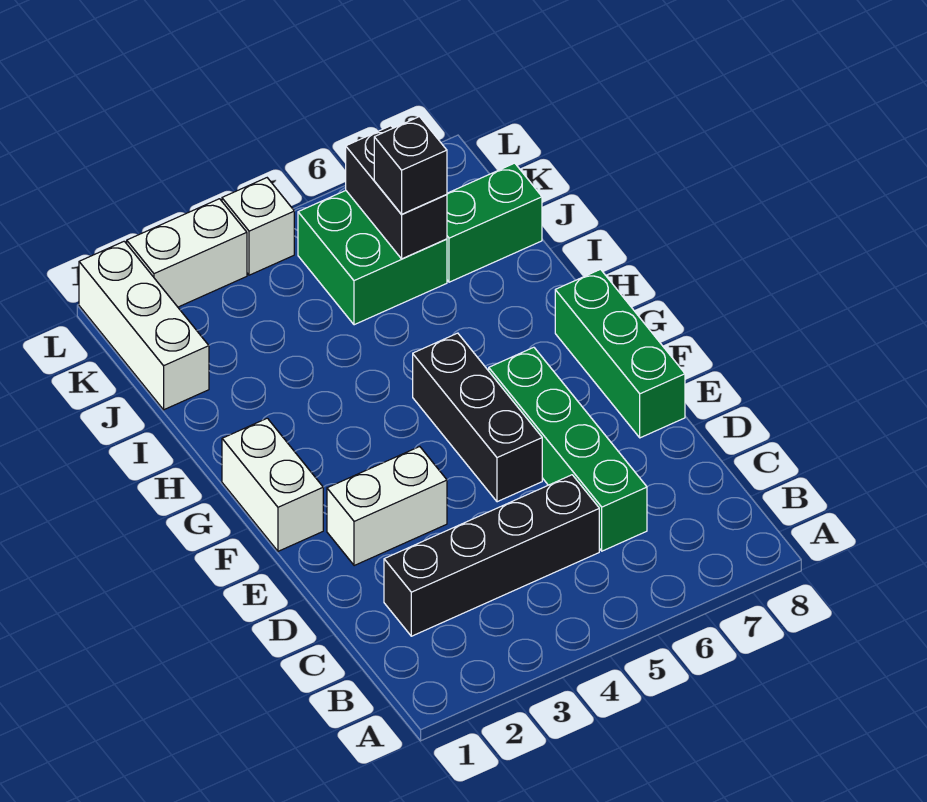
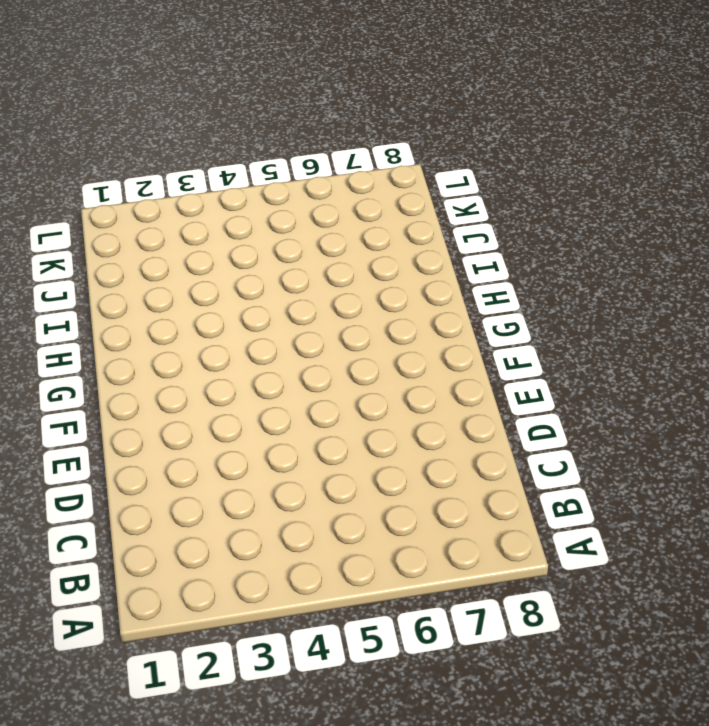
none -> black brick C2:C5 level 1
none -> green brick C6:F6 level 1
none -> white brick E2:E3 level 1

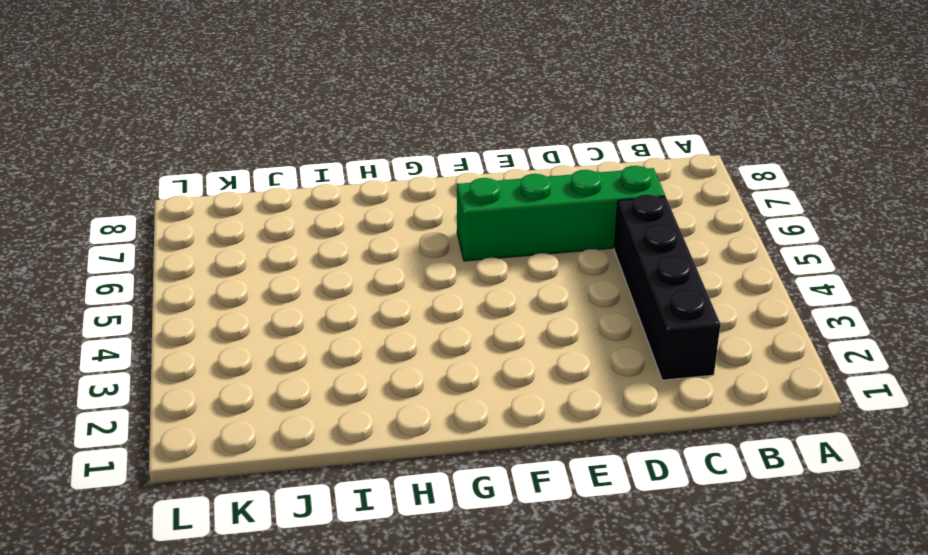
none -> white brick E2:E3 level 1
none -> black brick E5:G5 level 1
none -> green brick E8:G8 level 1

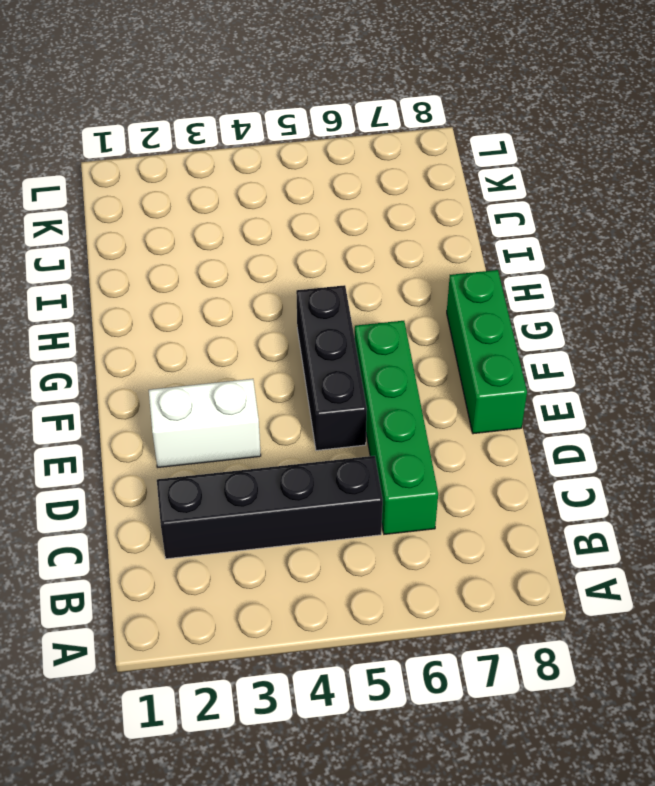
none -> white brick F1:G1 level 1
none -> white brick J1:L1 level 1
none -> green brick J5:K6 level 1

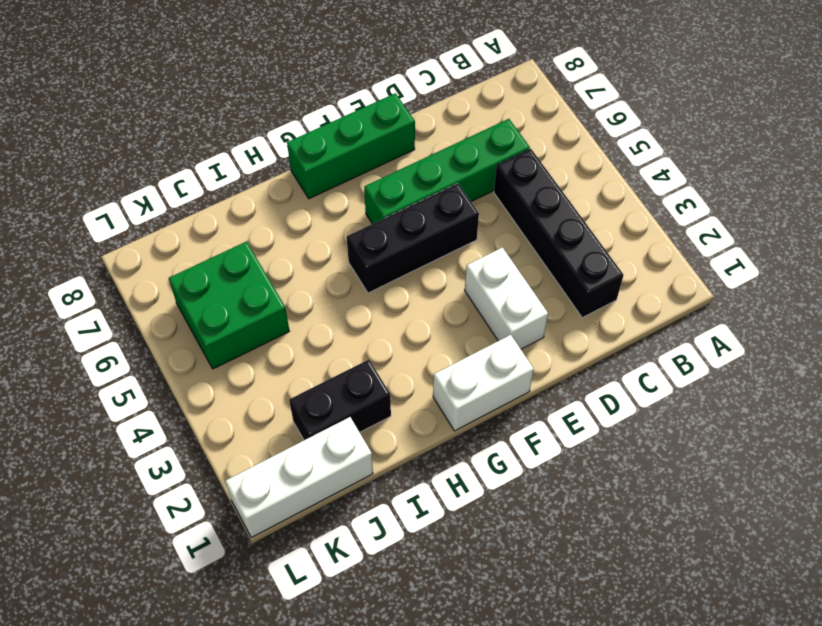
black brick I2:J2 level 1 -> black brick J6:K6 level 2
none -> green brick J7:J8 level 1
none -> white brick L2:L3 level 1
none -> white brick L4 level 1

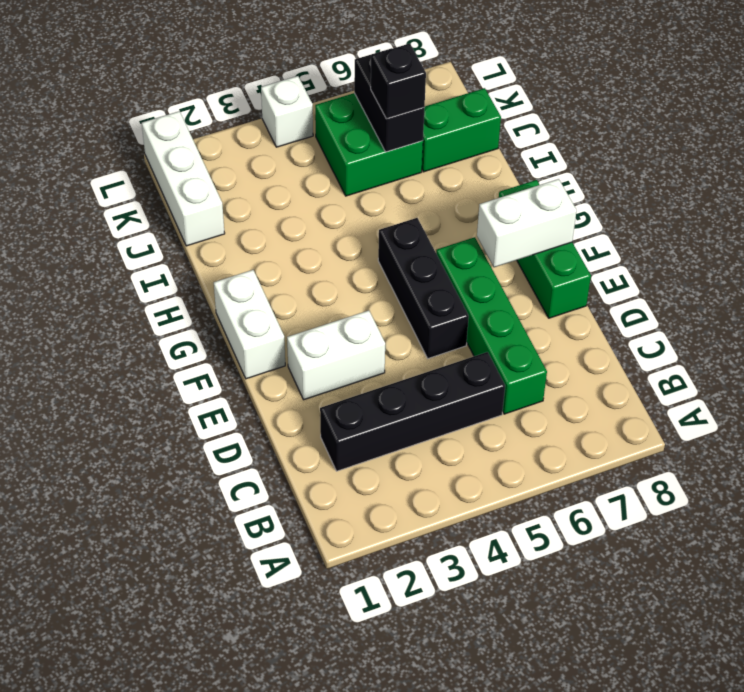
white brick F7:F8 level 2 -> white brick L2:L3 level 1

